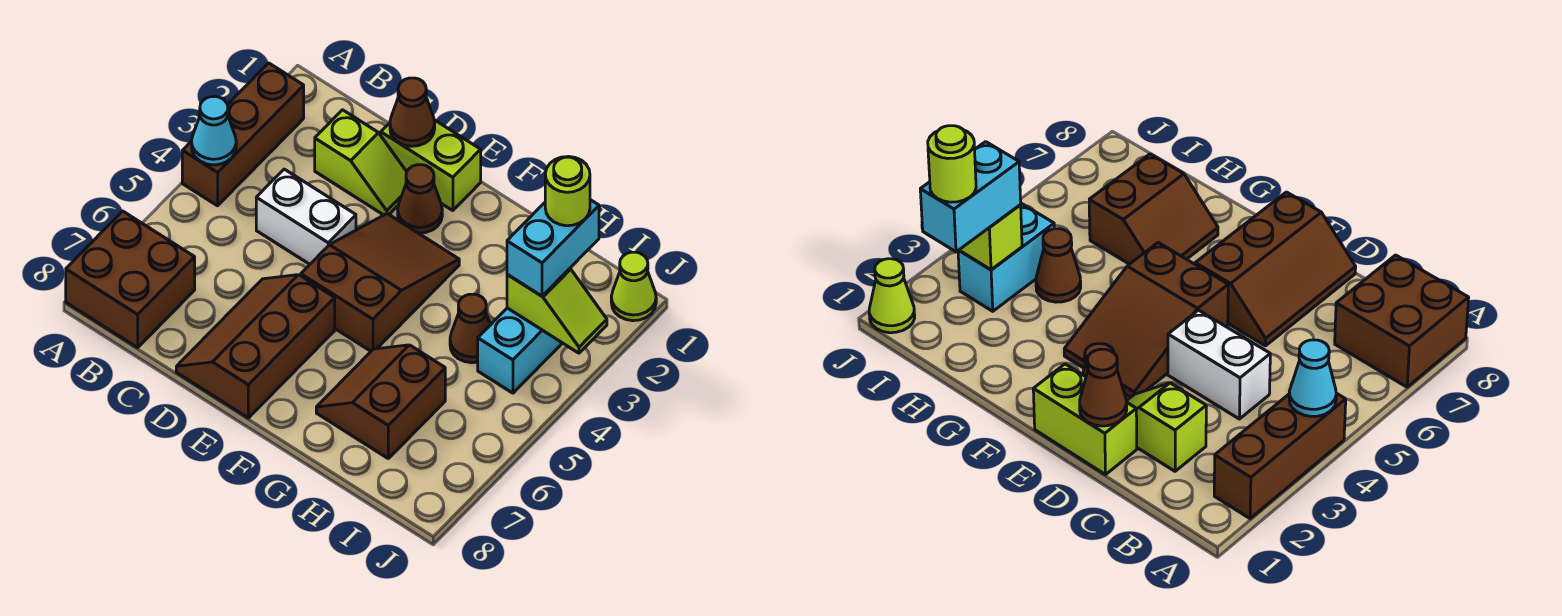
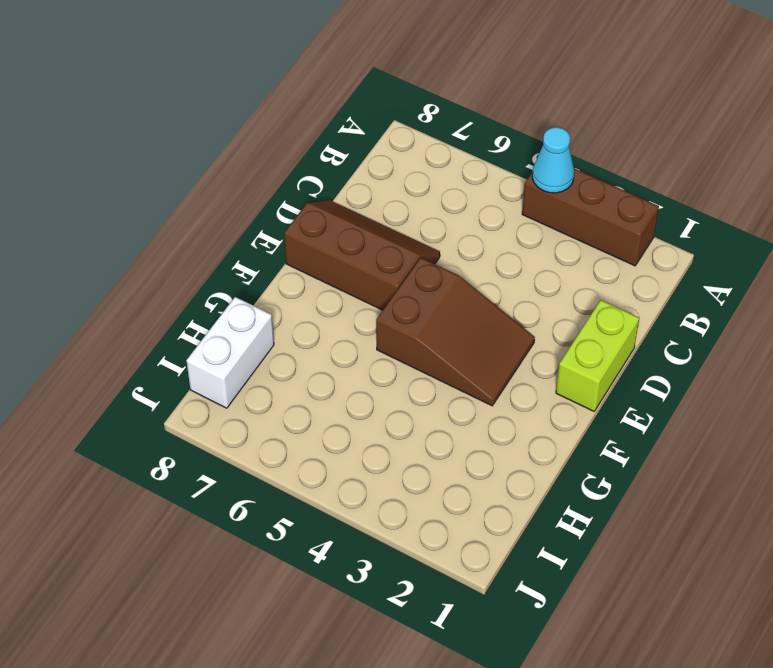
white brick H8:I8 level 1 -> white brick C4:D4 level 1
none -> brown brick A7:B8 level 1
none -> lime slope C2:D2 level 1 top C
none -> brown cone E2 level 1

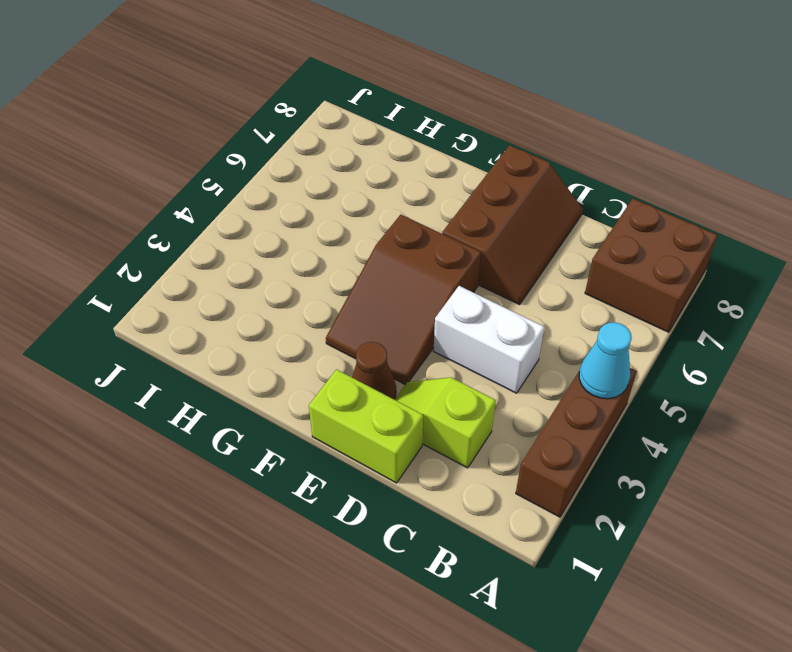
none -> brown slope G6:H7 level 1 top H
none -> brown cone H4 level 1
none -> cyan brick I3:I4 level 1

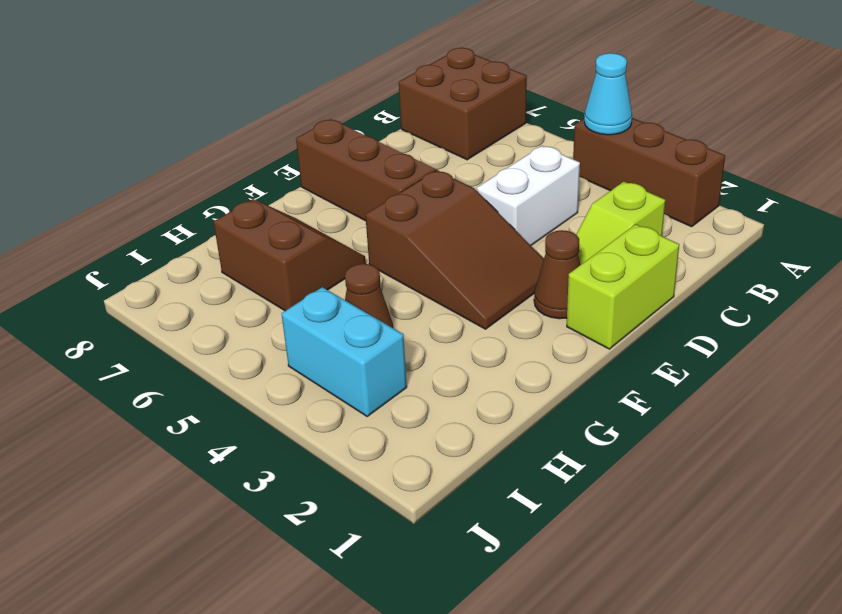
none -> lime cone J1 level 1
none -> brown cone D1 level 2
none -> lime slope I3:J3 level 2 top I

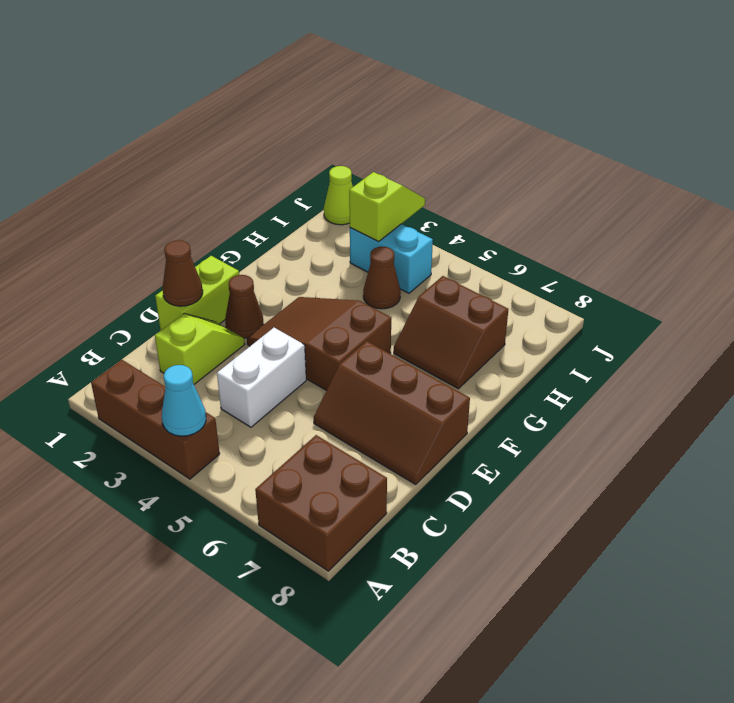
none -> cyan brick I2:I3 level 3
none -> lime round brick I2 level 4

